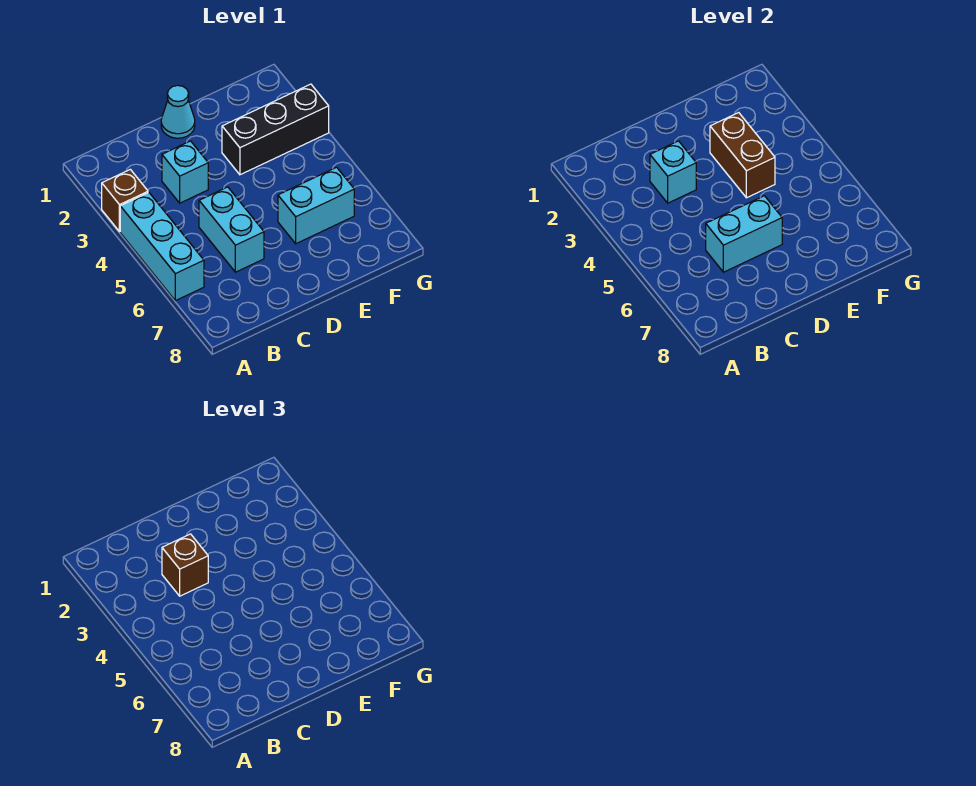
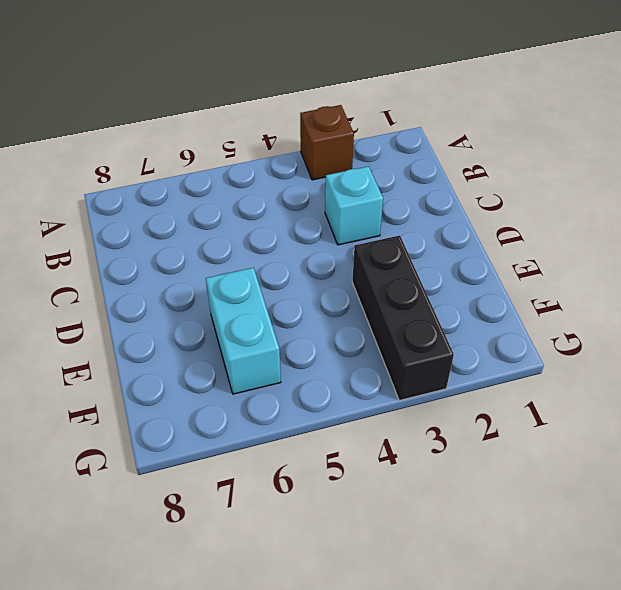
none -> cyan brick A4:A6 level 1
none -> cyan brick C5:C6 level 1

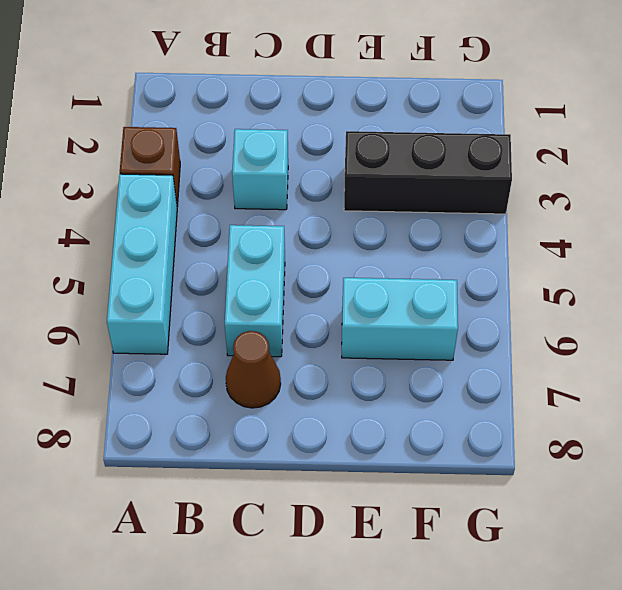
brown cone C7 level 1 -> none
none -> cyan cone D1 level 1
none -> cyan brick C3 level 2

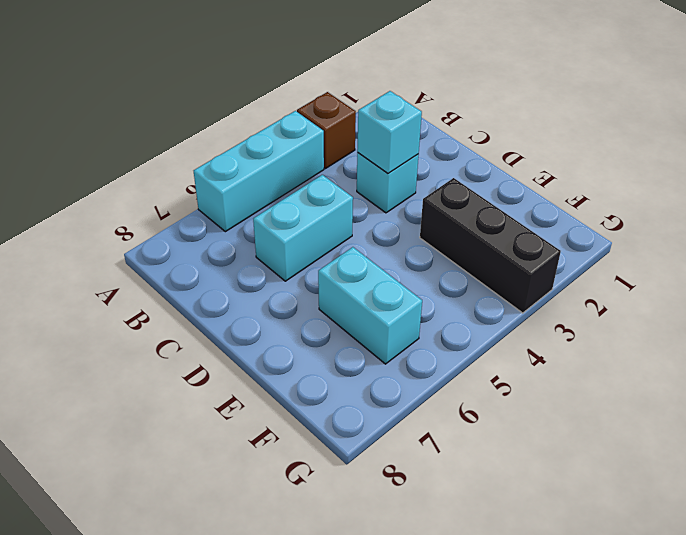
none -> cyan cone D1 level 1
none -> cyan brick C6:D6 level 2

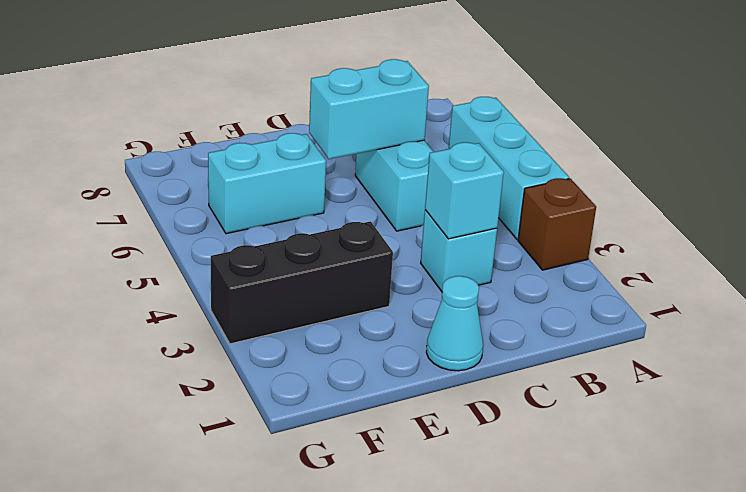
none -> brown brick E3:E4 level 2
none -> brown brick C3 level 3

